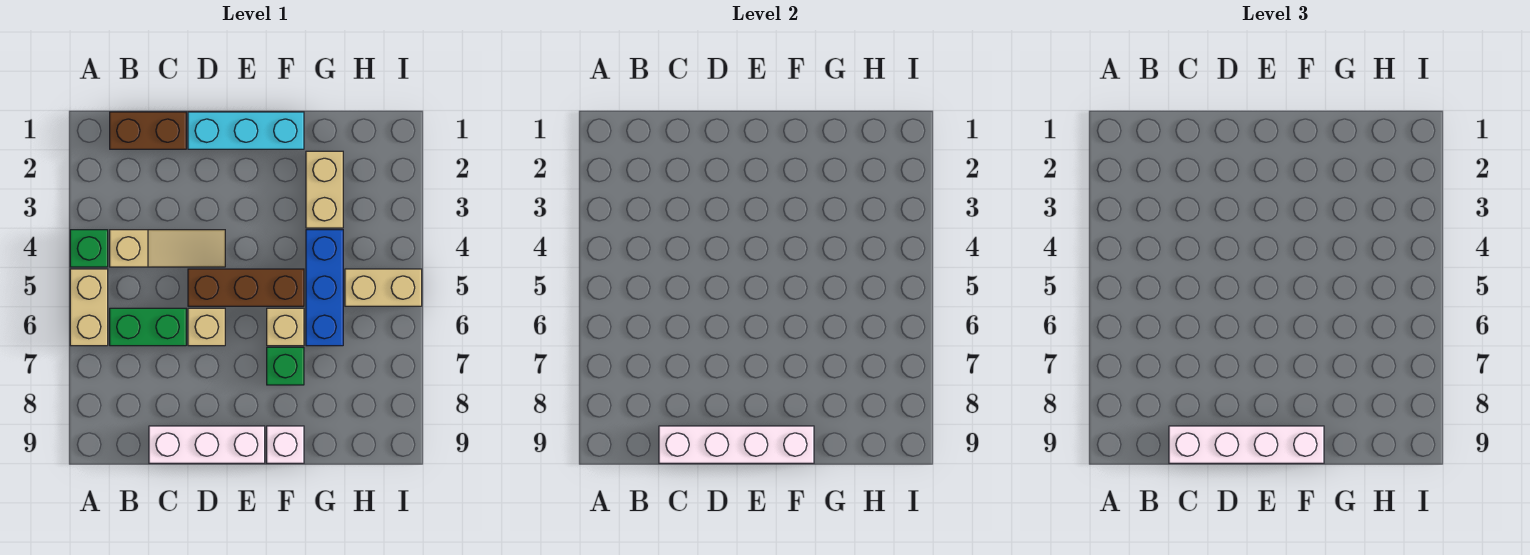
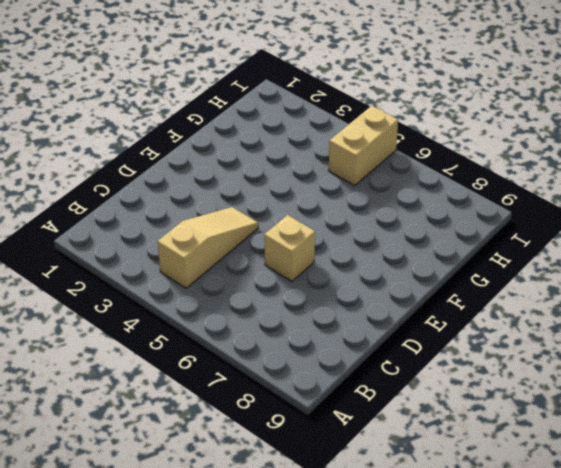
none -> green brick A4 level 1
none -> tan brick A5:A6 level 1
none -> brown brick B1:C1 level 1

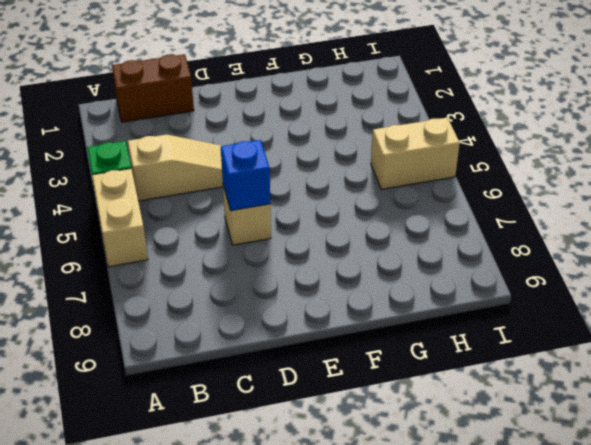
blue brick D6 level 2 -> none
none -> green brick B6:C6 level 1
none -> white brick C9:E9 level 1
none -> cyan brick D1:F1 level 1

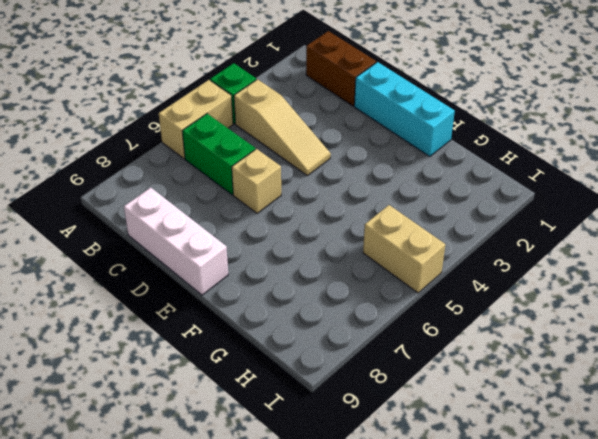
none -> brown brick D5:F5 level 1
none -> tan brick F6 level 1
none -> green brick F7 level 1

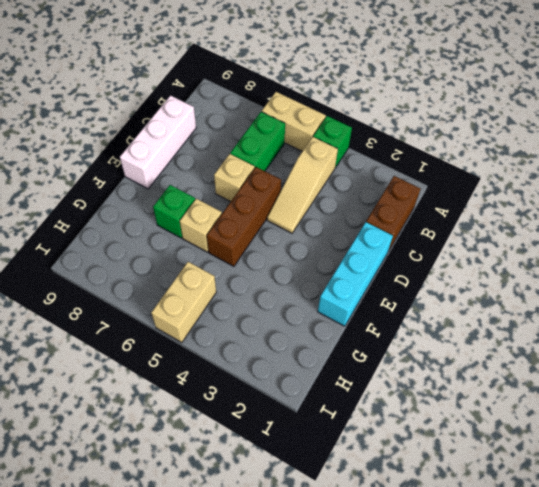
none -> white brick F9 level 1
none -> tan brick G2:G3 level 1
none -> blue brick G4:G6 level 1

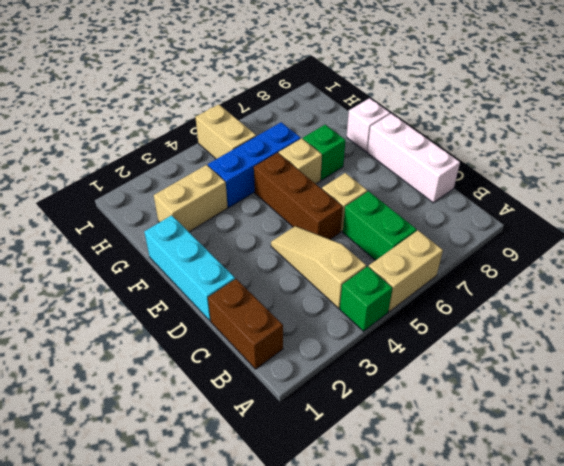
none -> white brick C9:F9 level 2
none -> white brick C9:F9 level 3

